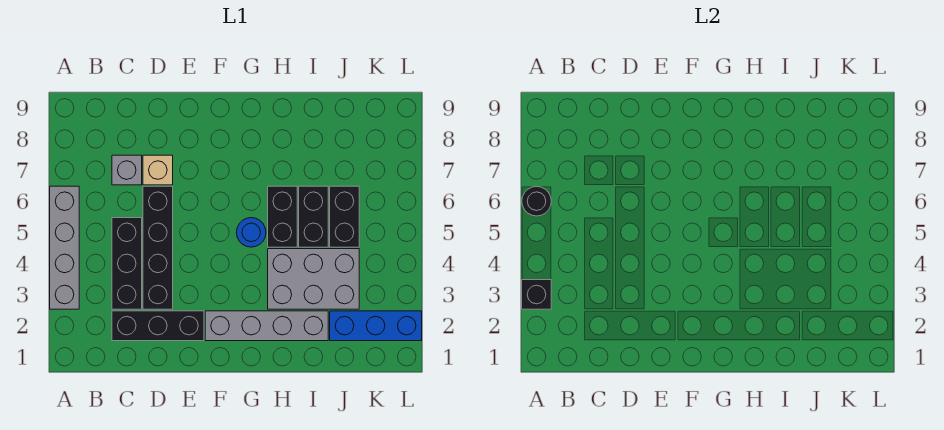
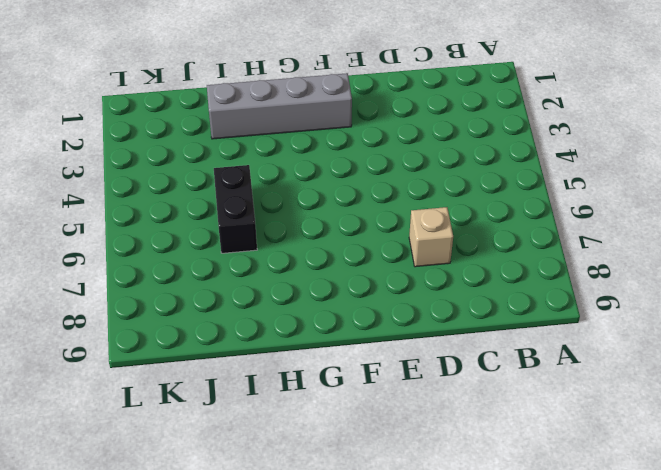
none -> grey brick A3:A6 level 1
none -> black brick C2:E2 level 1
none -> black brick C3:C5 level 1

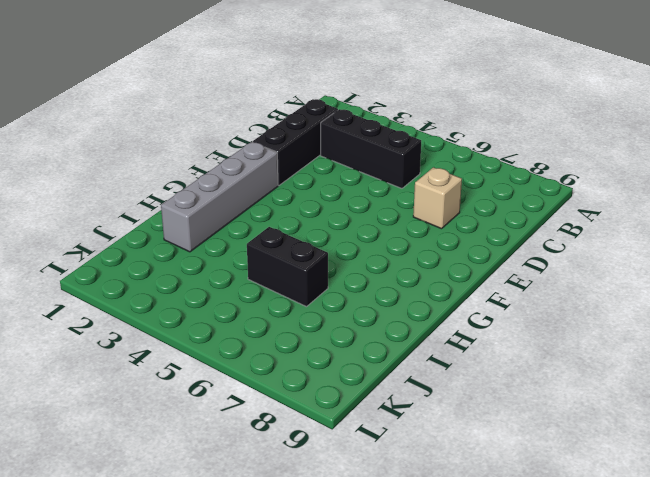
none -> grey brick A3:A6 level 1
none -> grey brick C7 level 1
none -> black brick D3:D6 level 1

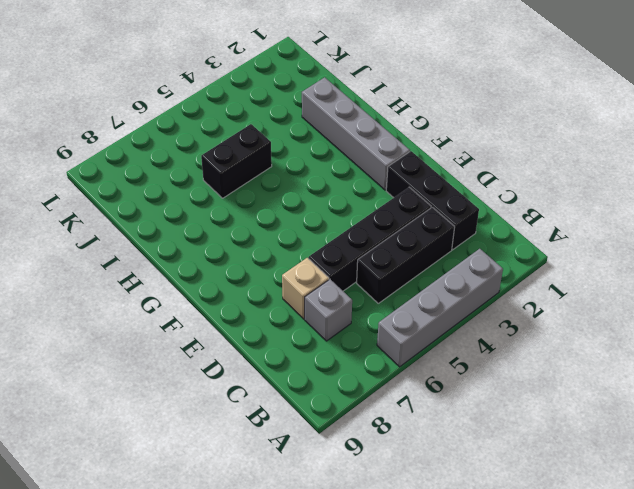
none -> blue round brick G5 level 1
none -> grey brick H3:J4 level 1
none -> black brick H5:H6 level 1

